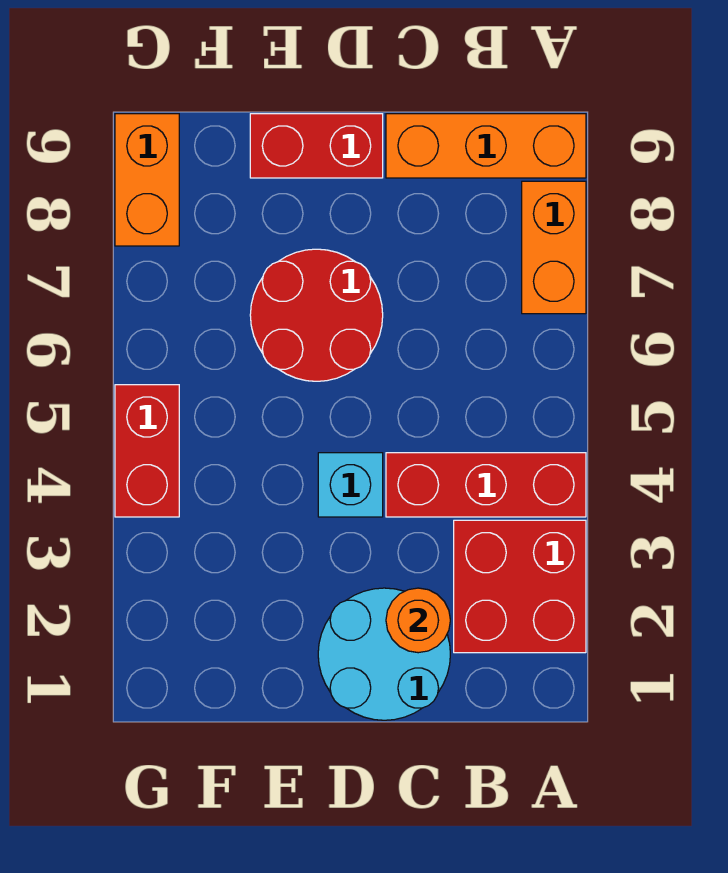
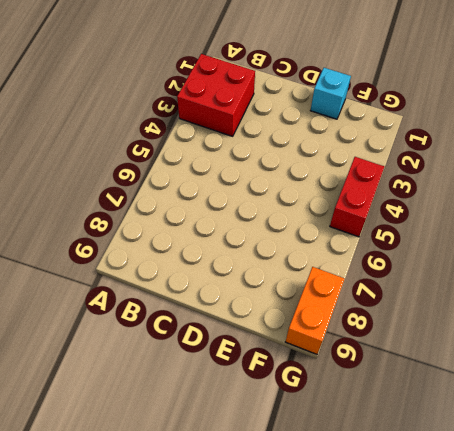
cyan brick E1 level 1 -> cyan brick D4 level 1
none -> red brick A4:C4 level 1
none -> orange brick A7:A8 level 1

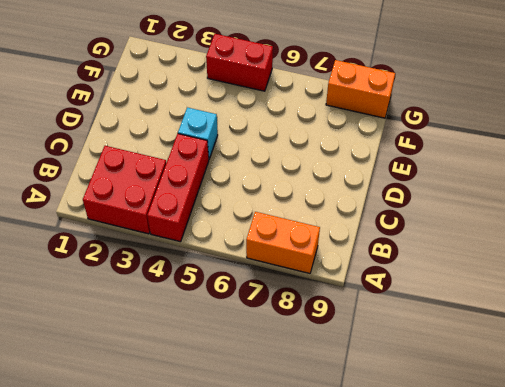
none -> orange brick A9:C9 level 1
none -> cyan round brick C1:D2 level 1

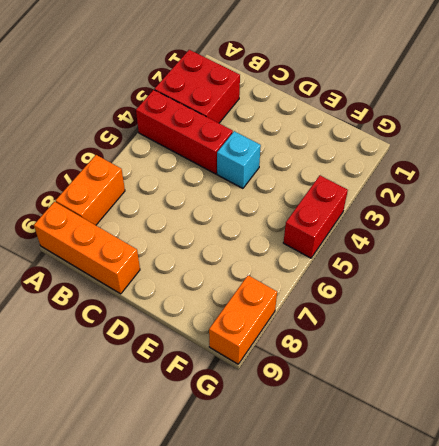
none -> cyan round brick C1:D2 level 1
none -> red round brick D6:E7 level 1

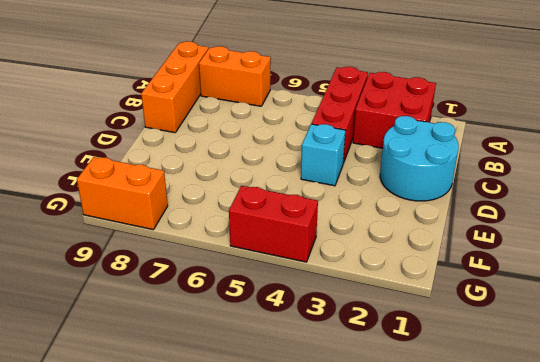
none -> red round brick D6:E7 level 1
none -> red brick D9:E9 level 1

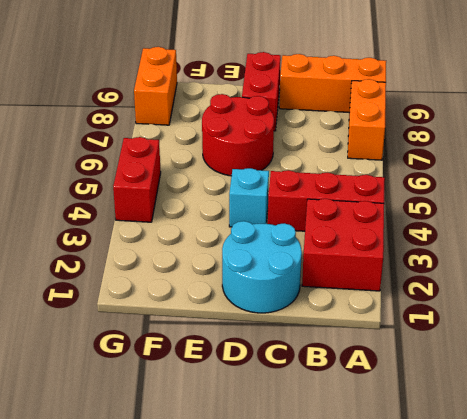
red brick D8:D9 level 1 -> red brick D9:E9 level 1
none -> orange round brick C2 level 2

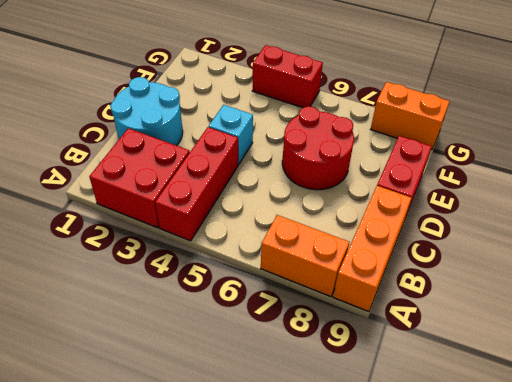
none -> orange round brick C2 level 2

